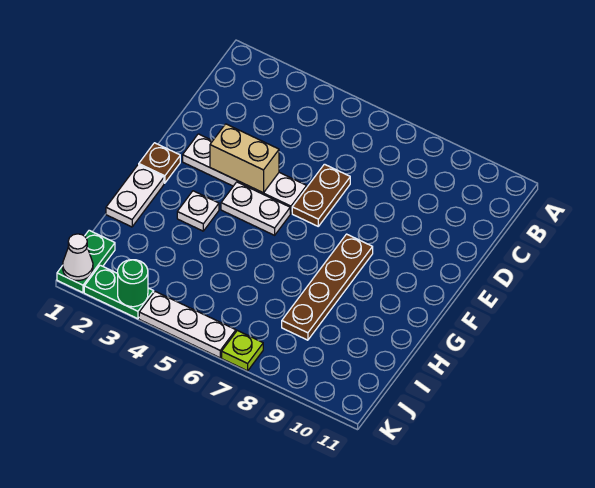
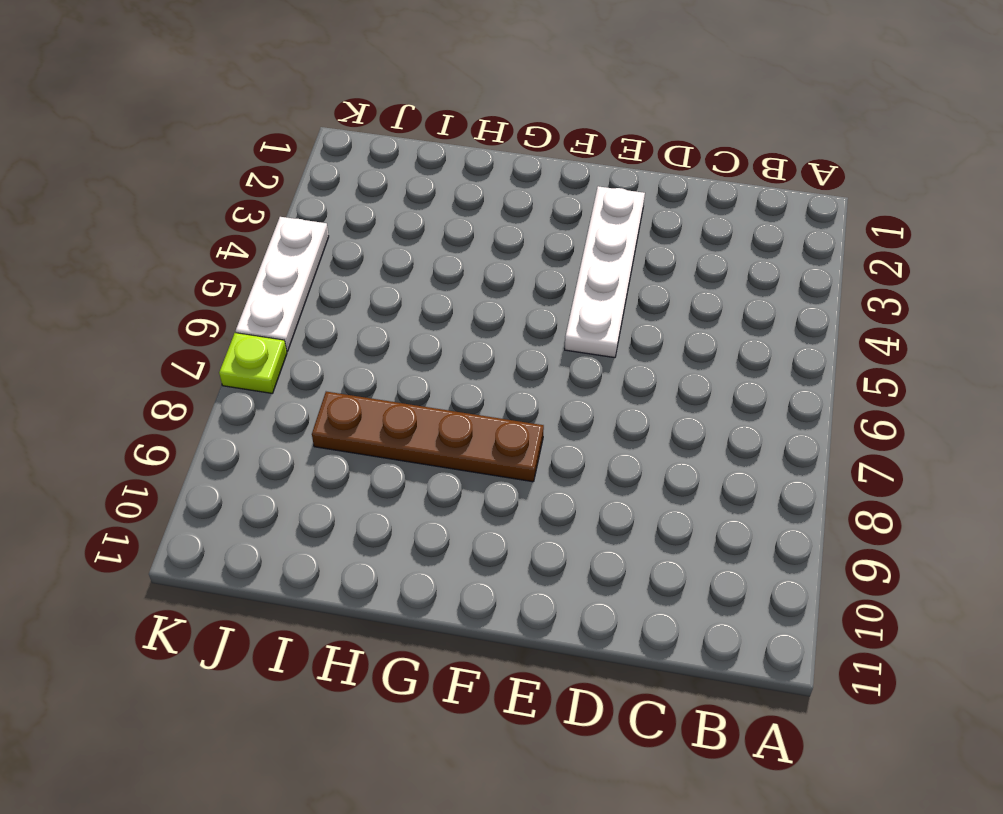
none -> brown plate D6:E6 level 1
none -> brown plate F1 level 1
none -> white plate F4:F5 level 1

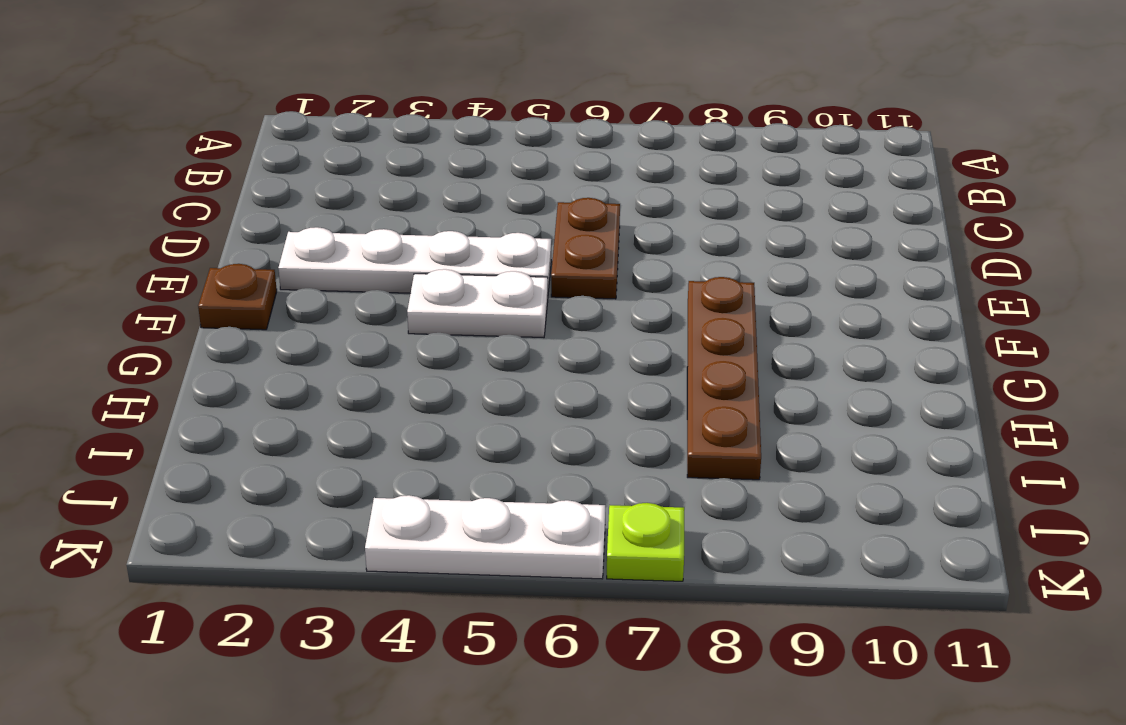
none -> white plate G1:H1 level 1
none -> white plate G3 level 1
none -> green plate J1:K1 level 1

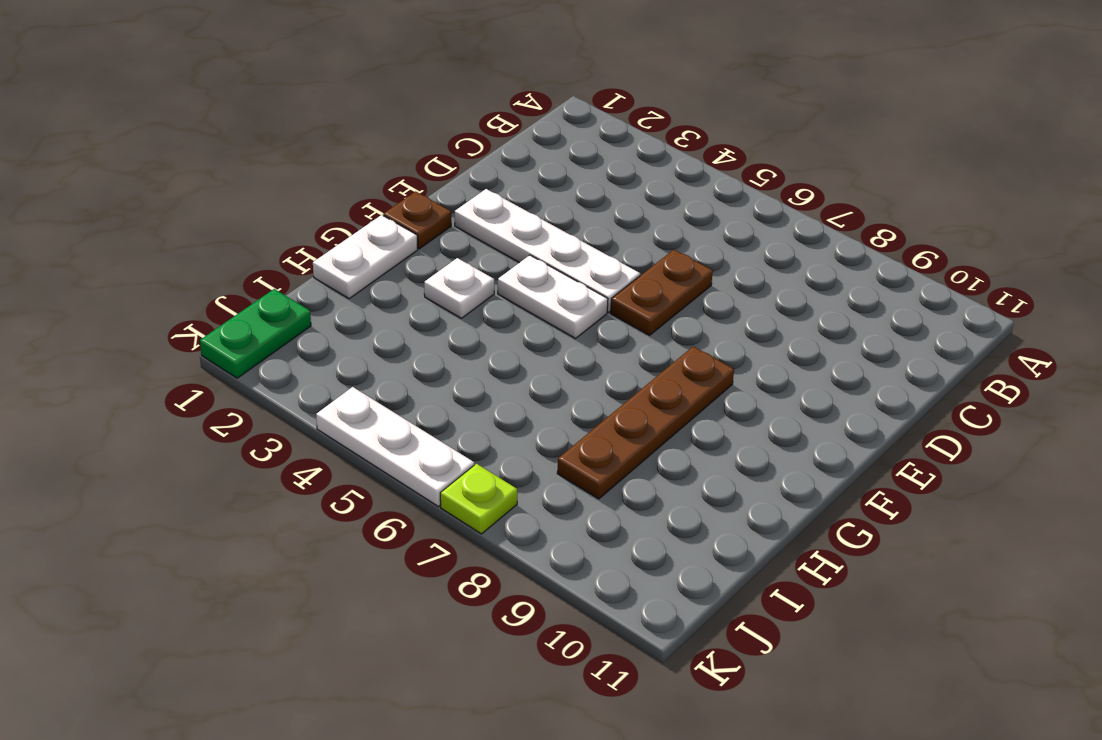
none -> green plate K2:K3 level 1
none -> tan brick E3:E4 level 2
none -> white cone K1 level 2

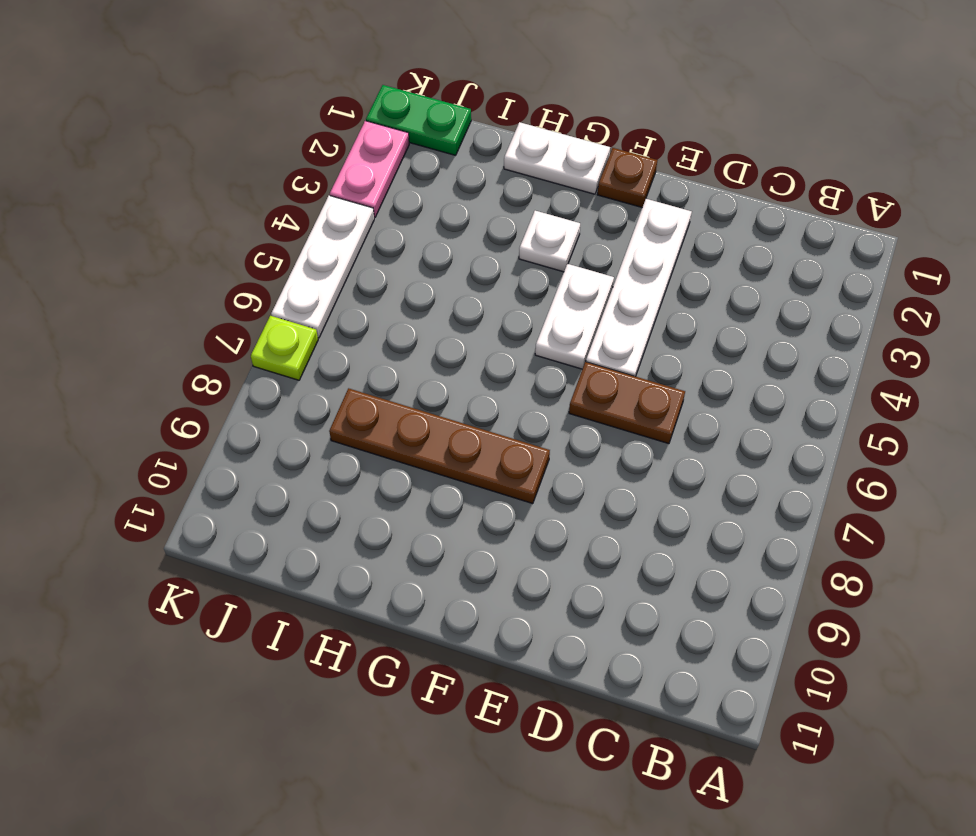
pink plate K2:K3 level 1 -> green plate K2:K3 level 1
none -> tan brick E3:E4 level 2
none -> white cone K1 level 2
none -> green round brick K3 level 2

